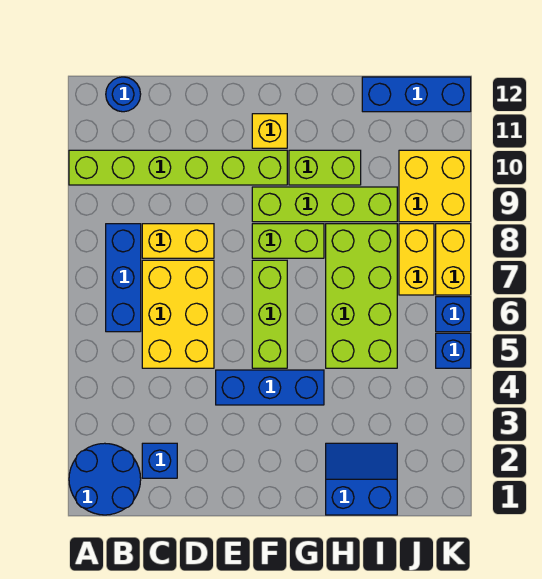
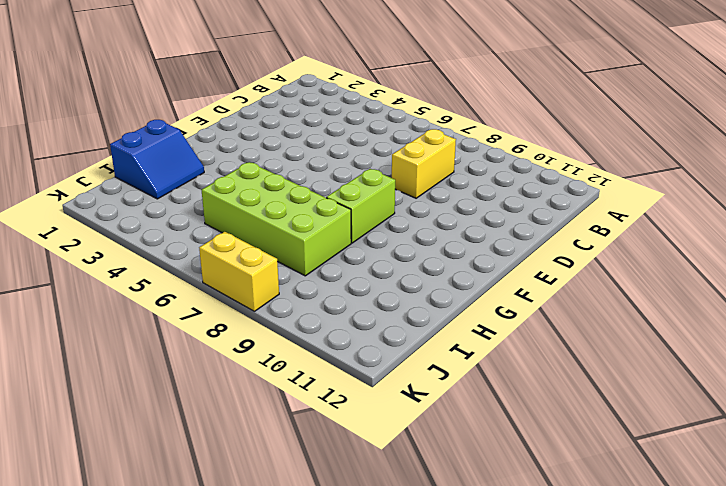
none -> blue round brick A1:B2 level 1
none -> lime brick A10:F10 level 1
none -> blue brick B6:B8 level 1

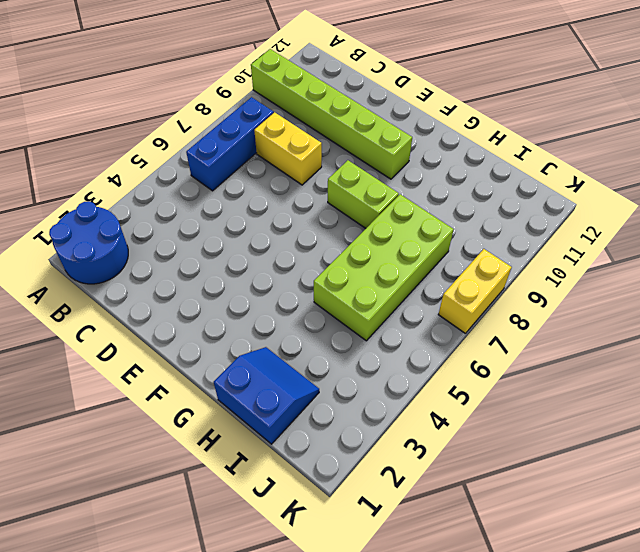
none -> blue round brick B12 level 1
none -> blue brick C2 level 1
none -> yellow brick C5:D7 level 1

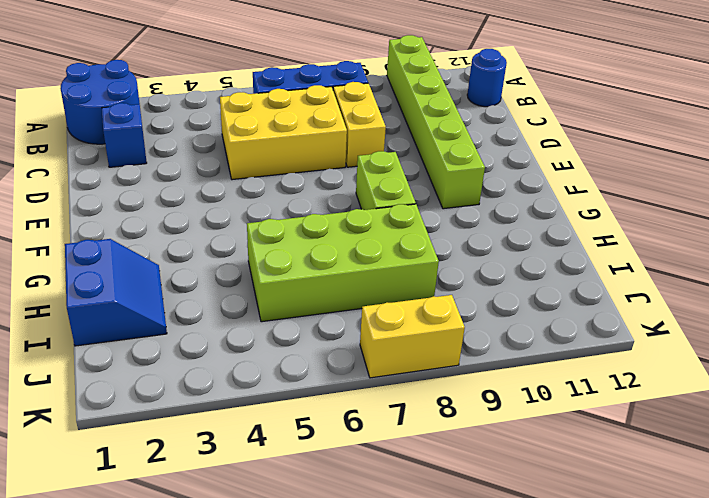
none -> blue brick E4:G4 level 1
none -> lime brick F5:F7 level 1
none -> lime brick F9:I9 level 1

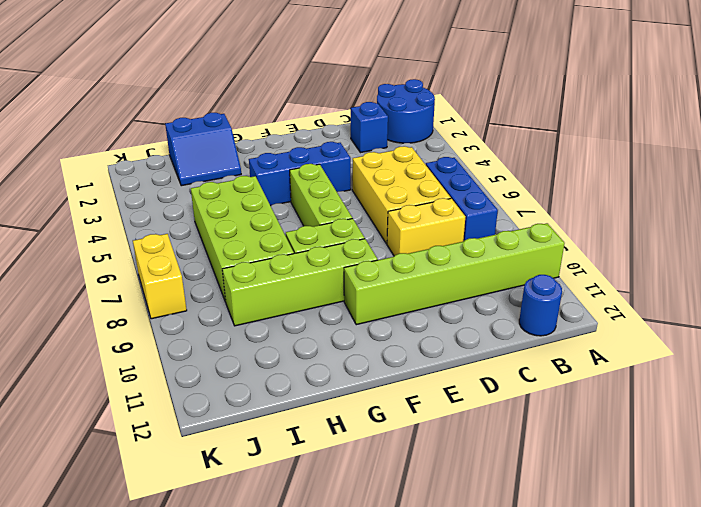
none -> yellow brick F11 level 1
none -> lime brick G10:H10 level 1
none -> blue brick I12:K12 level 1

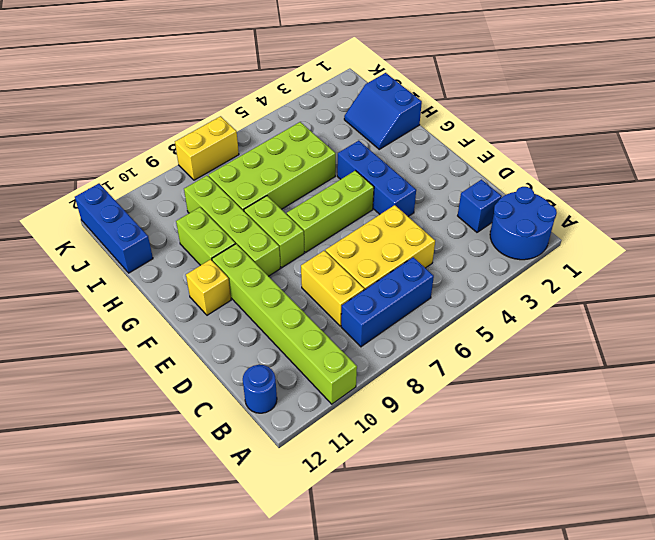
none -> yellow brick J7:J8 level 1
none -> yellow brick J9:K10 level 1
none -> blue brick K5 level 1

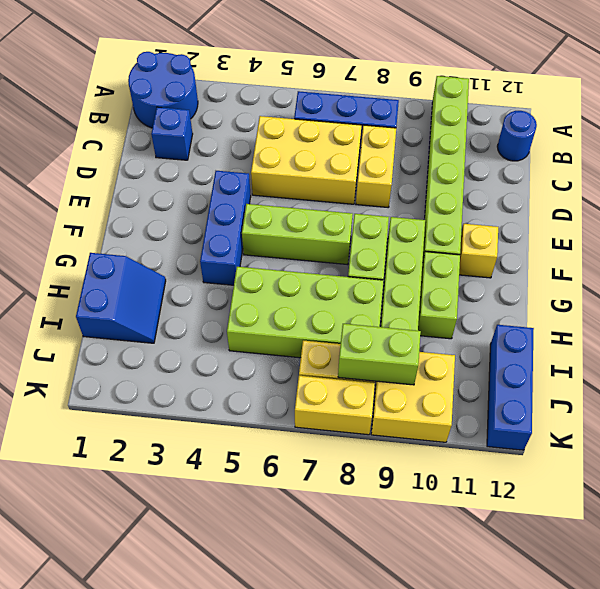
lime brick J8:J9 level 2 -> none
none -> blue brick K5 level 1
none -> blue brick K6 level 1

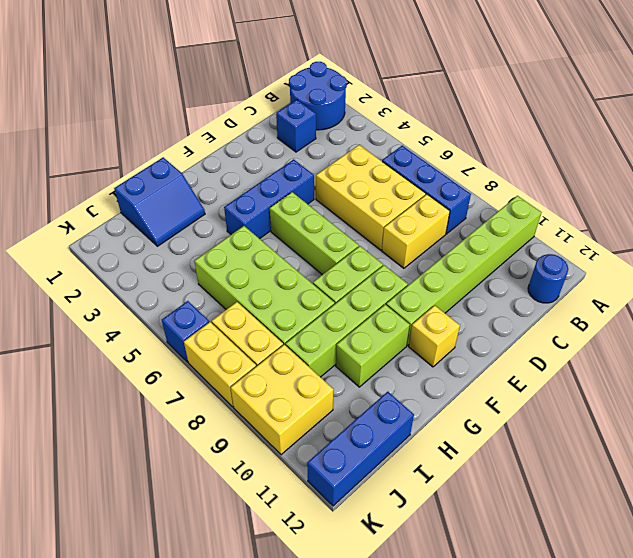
none -> blue brick K5 level 1

